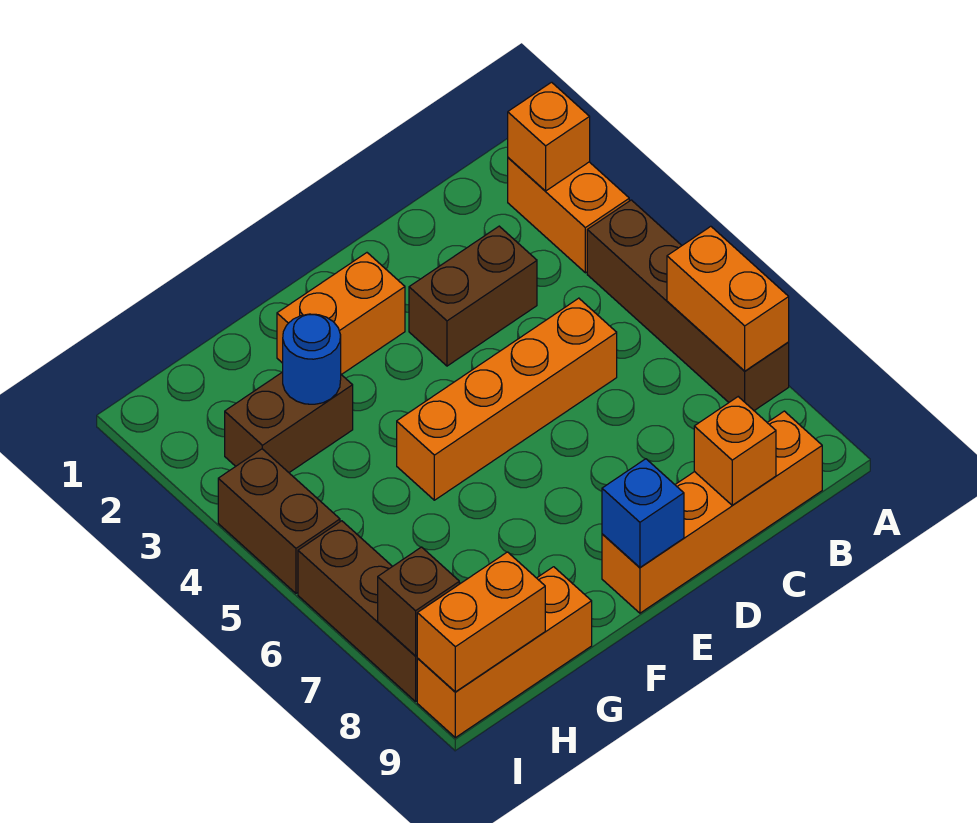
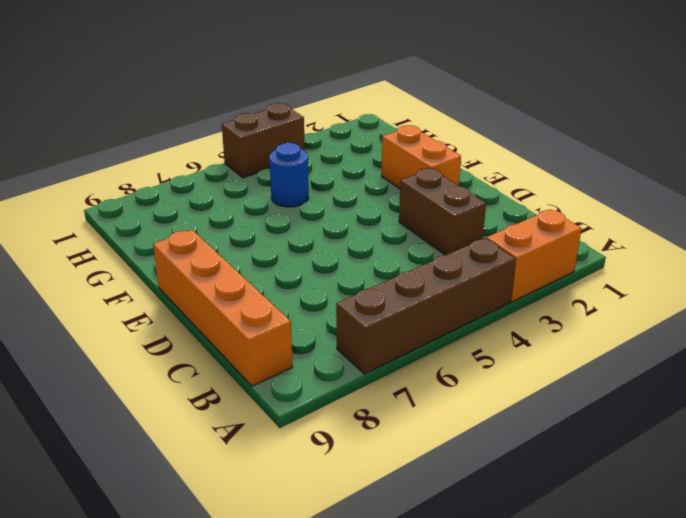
blue round brick G5 level 1 -> blue round brick G3 level 2
none -> orange brick C5:F5 level 1
none -> brown brick G3:H3 level 1
none -> orange brick G9:I9 level 1

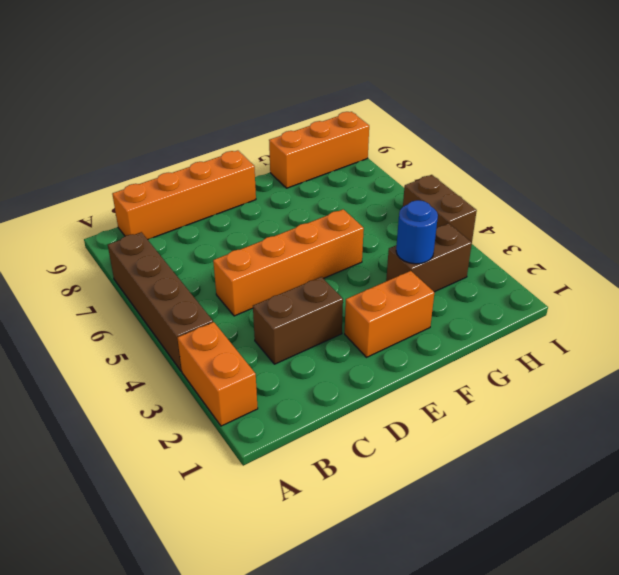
none -> brown brick I6:I8 level 1
none -> orange brick A2 level 2
none -> orange brick A6:A7 level 2

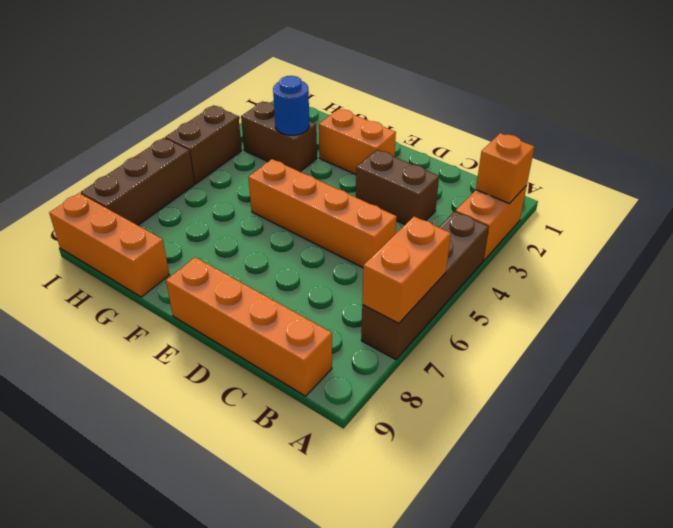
none -> orange brick C9 level 2
none -> blue brick E9 level 2
none -> orange brick H9:I9 level 2

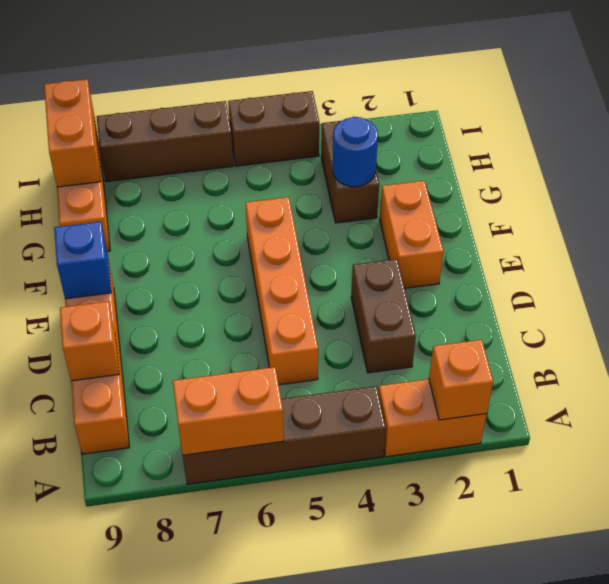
none -> brown brick I8 level 2

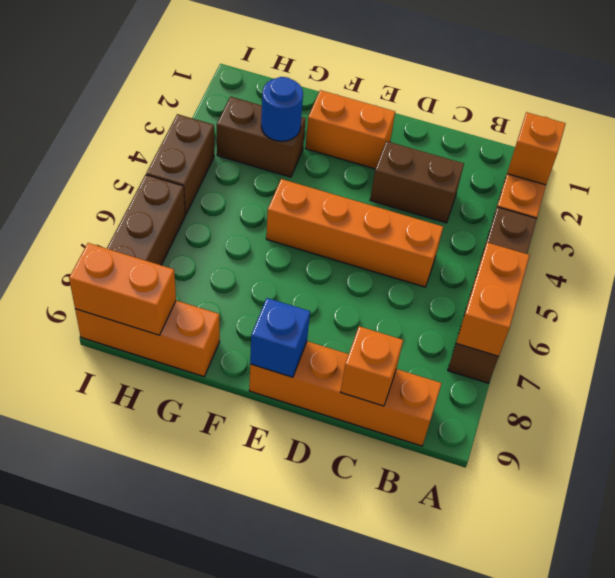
none -> brown brick I8 level 2

